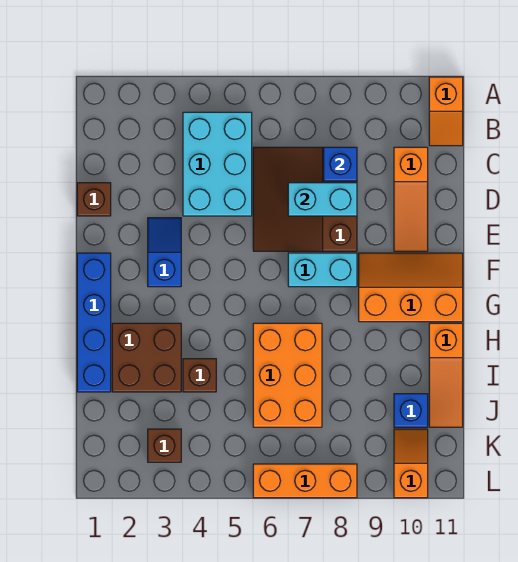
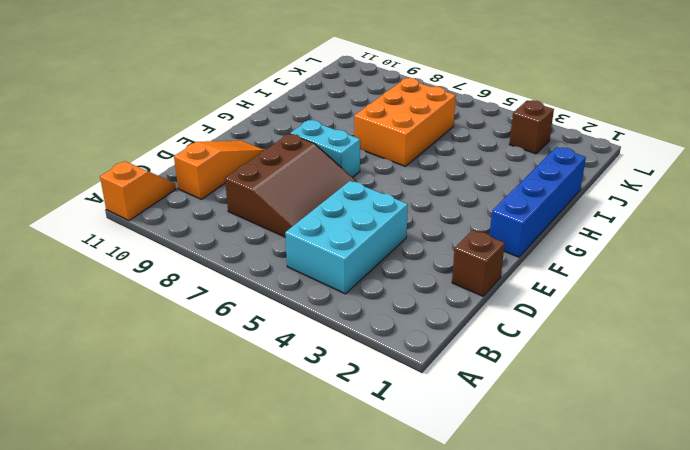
none -> blue slope E3:F3 level 1 top F
none -> orange slope F9:G11 level 1 top G
none -> brown brick H2:I3 level 1

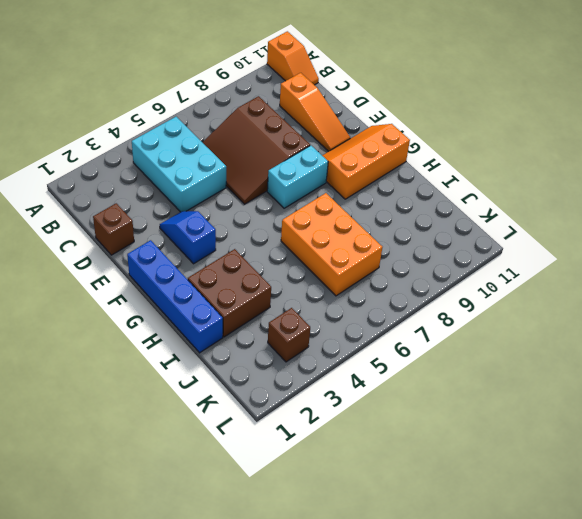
none -> orange slope H11:J11 level 1 top H
none -> brown brick I4 level 1
none -> blue brick J10 level 1

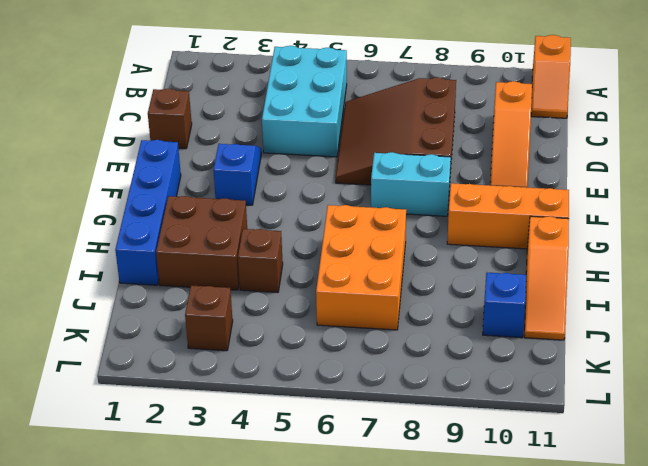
none -> orange slope K10:L10 level 1 top L
none -> orange brick L6:L8 level 1
none -> blue brick C8 level 2

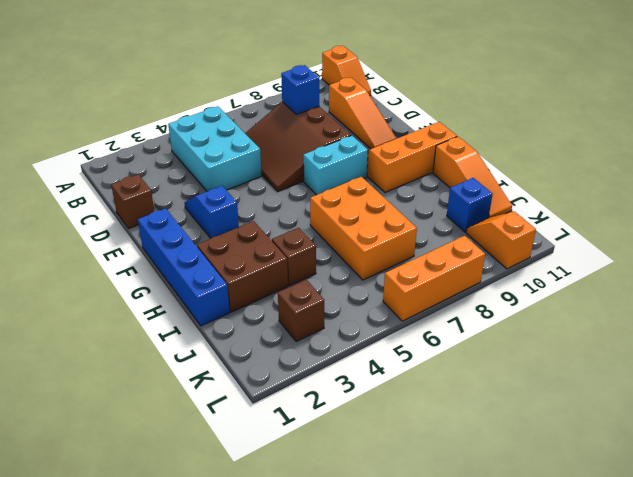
none -> cyan brick D7:D8 level 2

